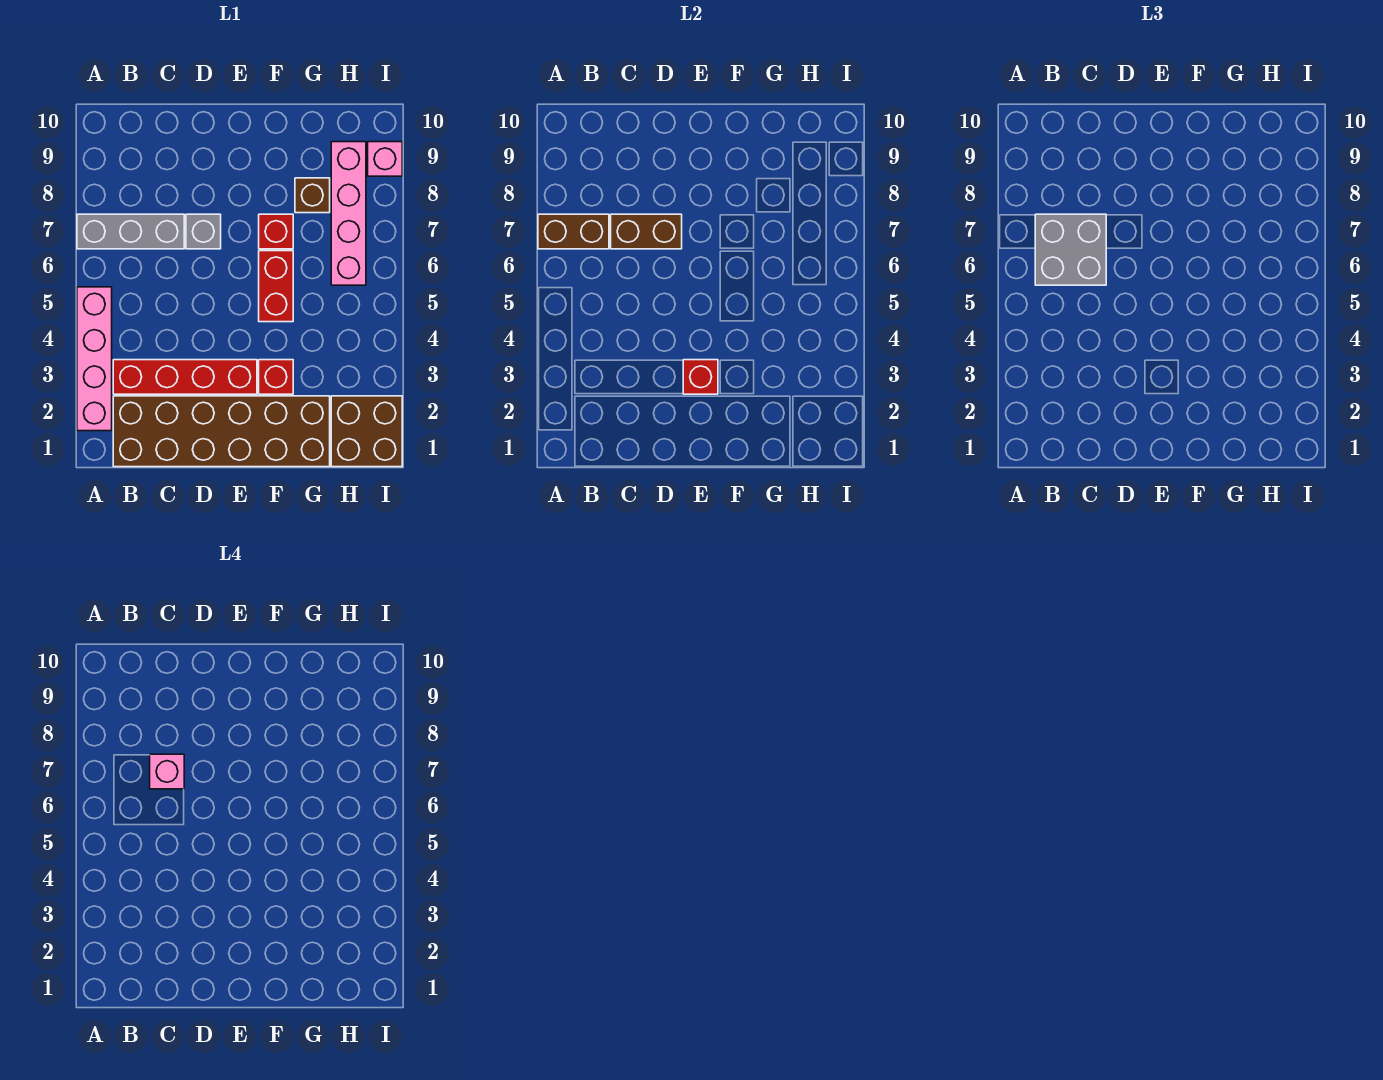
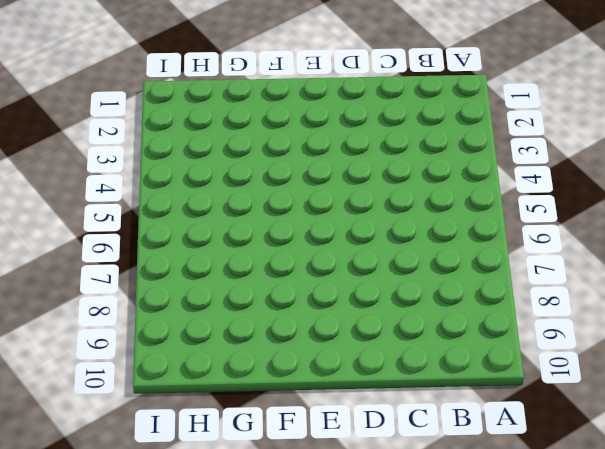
none -> pink brick A2:A5 level 1
none -> grey brick A7:C7 level 1
none -> brown brick B1:G2 level 1

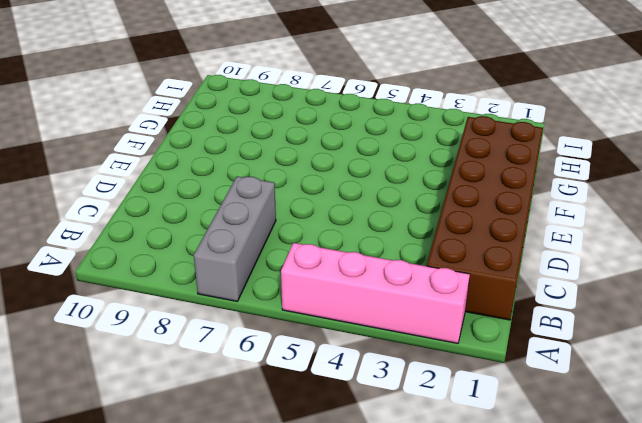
none -> red brick B3:E3 level 1
none -> grey brick D7 level 1
none -> red brick F3 level 1

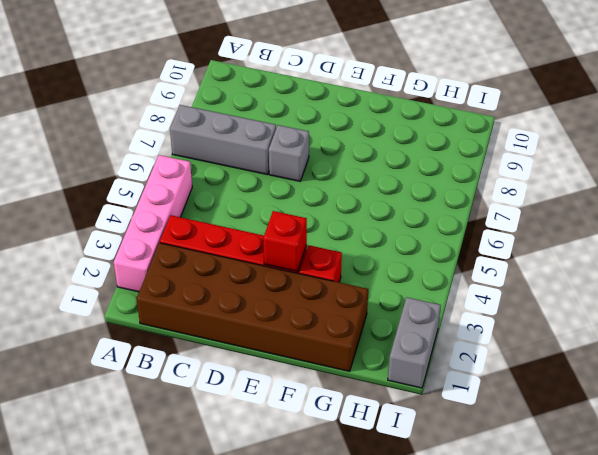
grey brick I1:I2 level 1 -> brown brick H1:I2 level 1
none -> red brick F5:F6 level 1
none -> red brick F7 level 1
none -> brown brick G8 level 1

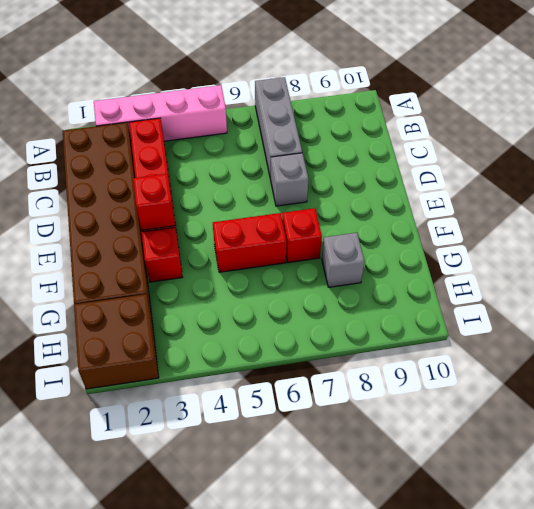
grey brick G8 level 1 -> brown brick G8 level 1
none -> pink brick H6:H9 level 1
none -> pink brick I9 level 1
none -> brown brick A7:B7 level 2

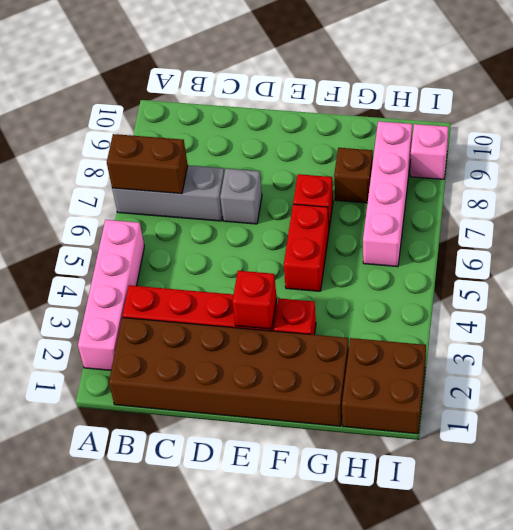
none -> brown brick C7:D7 level 2
none -> grey brick B6:C7 level 3
none -> pink brick C7 level 4

